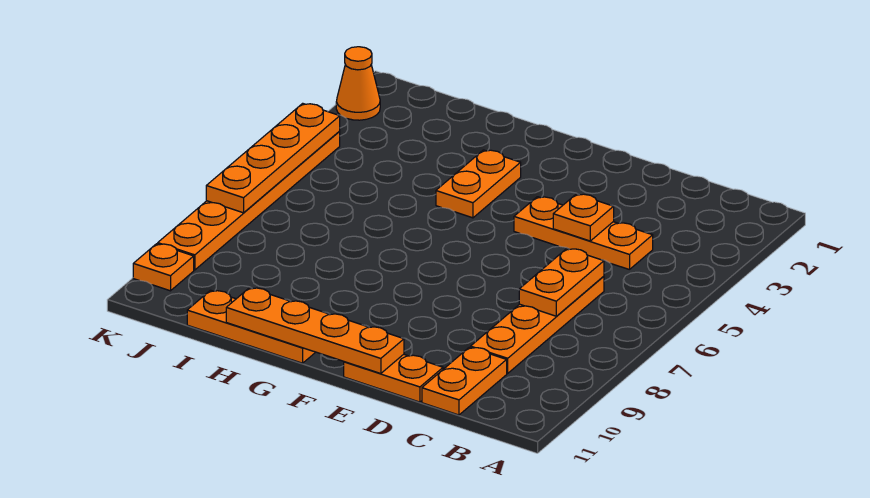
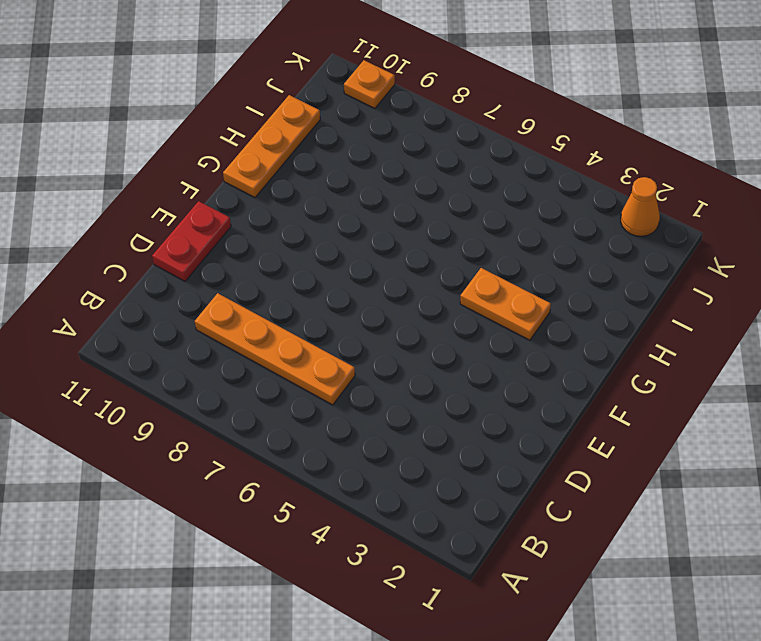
red plate D11:E11 level 1 -> orange plate D11:E11 level 1
none -> orange plate C4:E4 level 1
none -> orange plate C10:C11 level 1
none -> orange plate K4:K9 level 1

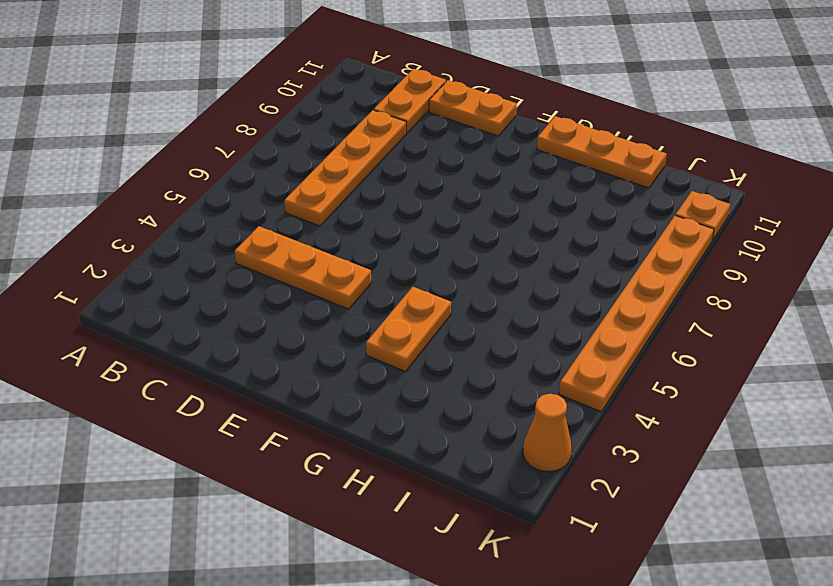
none -> orange plate C6:C7 level 2
none -> orange plate D4 level 2
none -> orange plate E11:H11 level 2

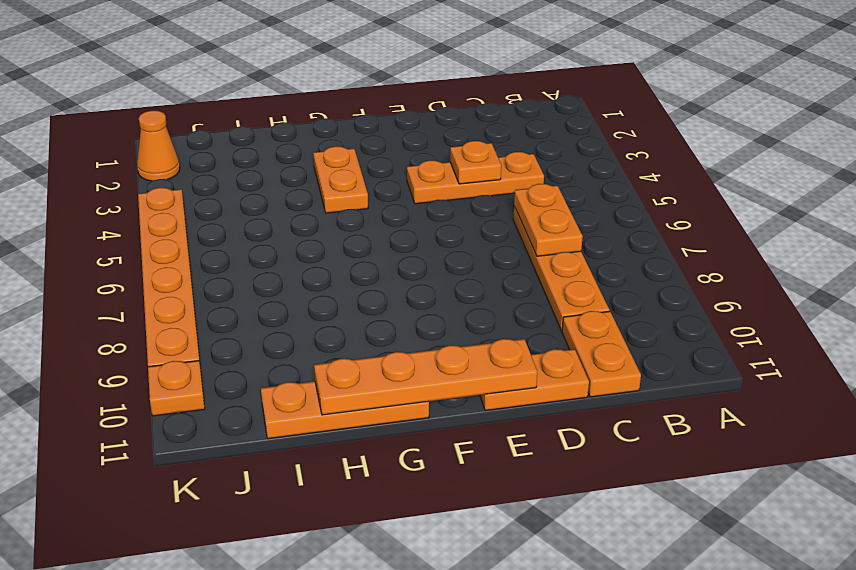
none -> orange plate K4:K7 level 2

